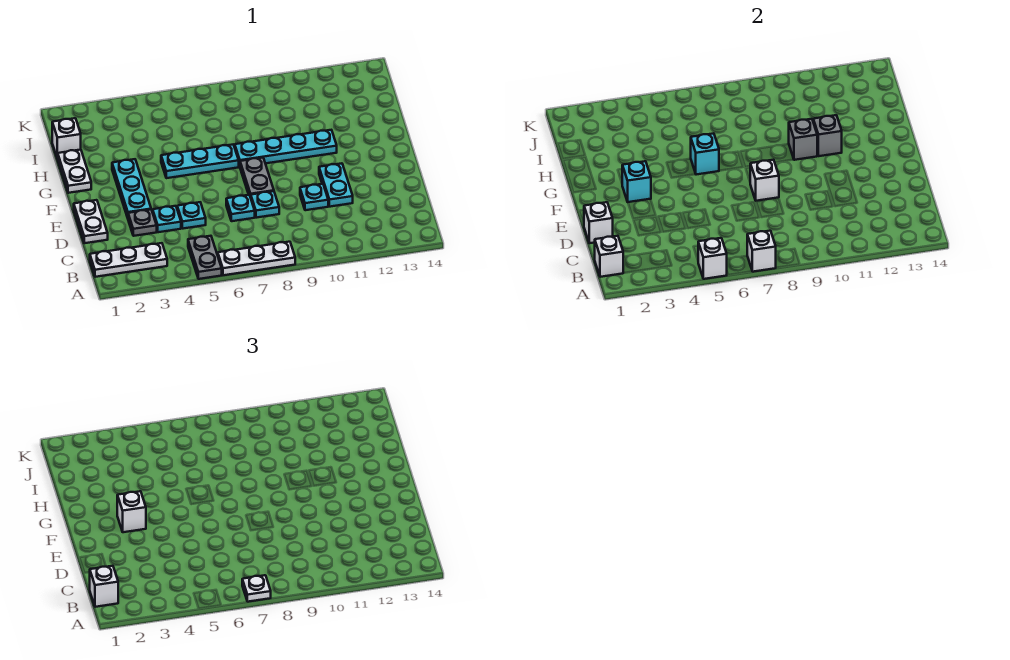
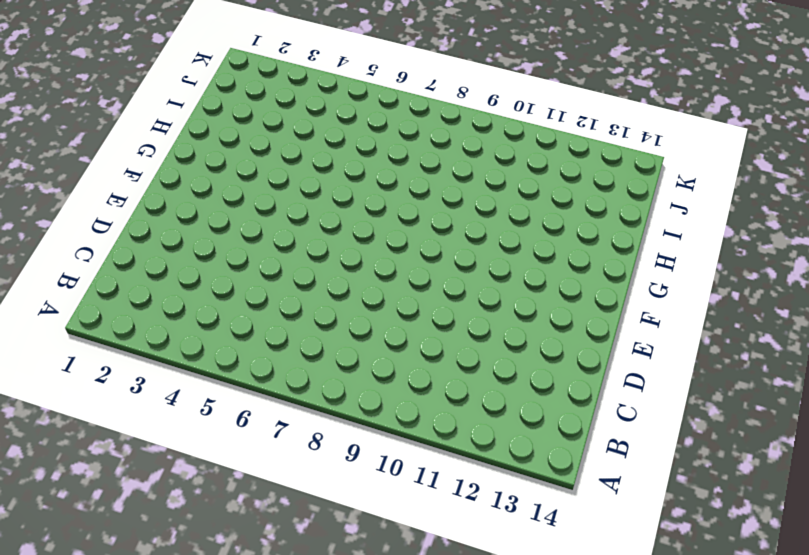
none -> grey plate A5:B5 level 1
none -> white plate A6:A8 level 1
none -> white plate B1:B3 level 1

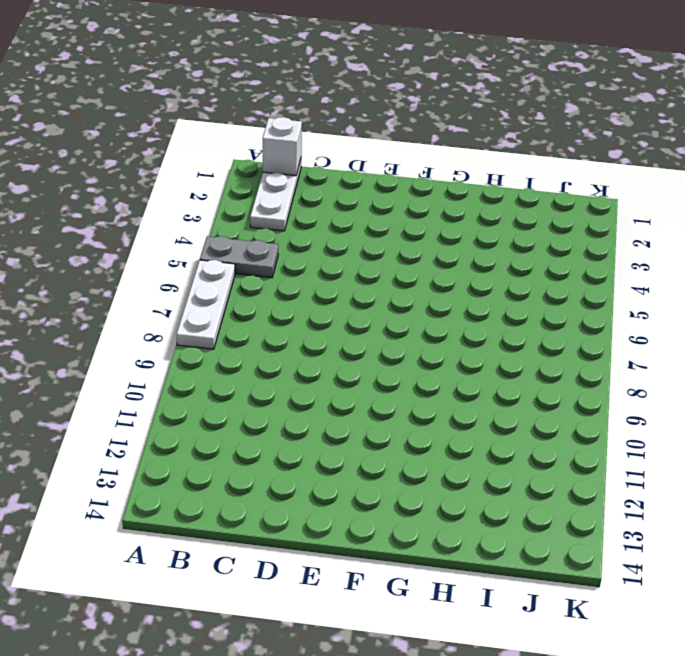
none -> white plate D1:E1 level 1
none -> grey plate D3 level 1
none -> cyan plate D4 level 1

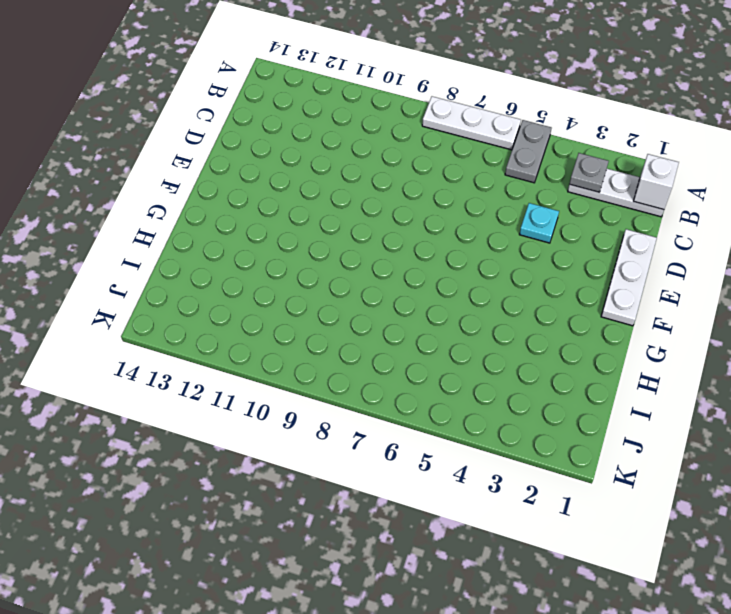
grey plate B3 level 2 -> grey plate D3 level 1
white plate D1:F1 level 1 -> white plate D1:E1 level 1
none -> cyan plate D5 level 1
none -> cyan plate D7 level 1
none -> cyan plate D8 level 1

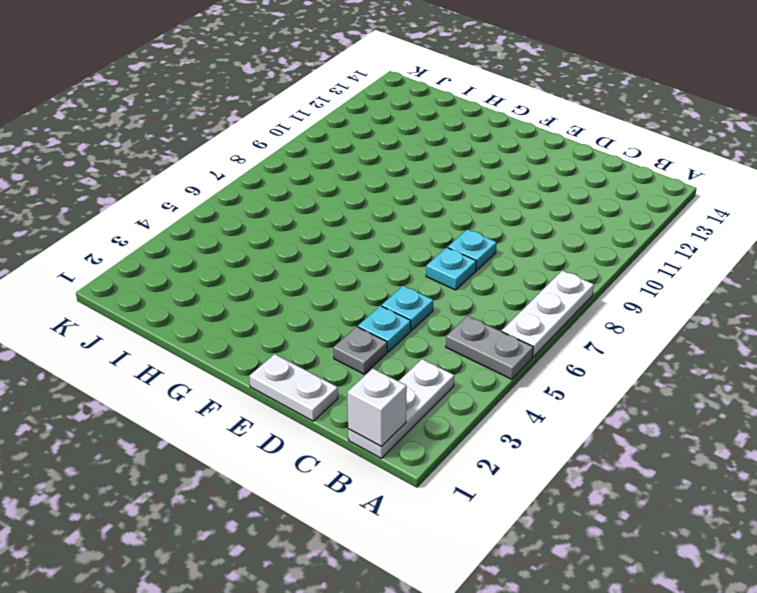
none -> cyan plate D10 level 1
none -> cyan plate D11:E11 level 1
none -> cyan plate E3:G3 level 1

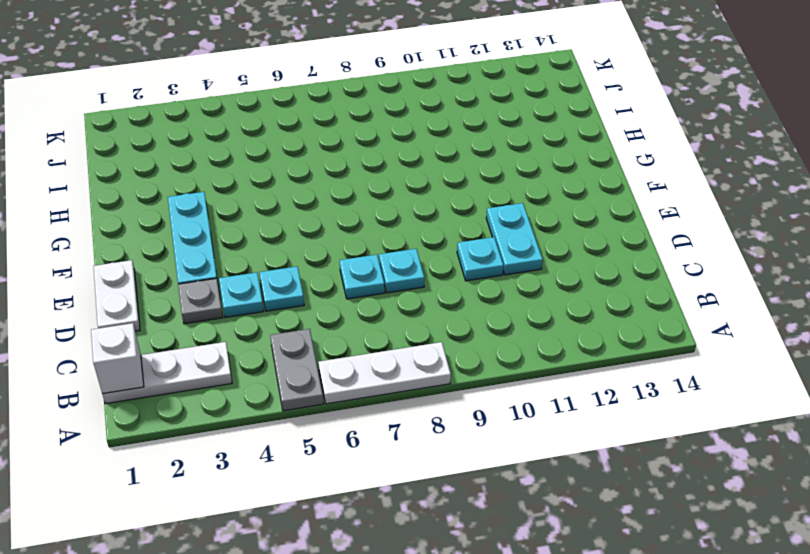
none -> grey plate E8:F8 level 1
none -> white plate G1:H1 level 1
none -> cyan plate G5:G7 level 1

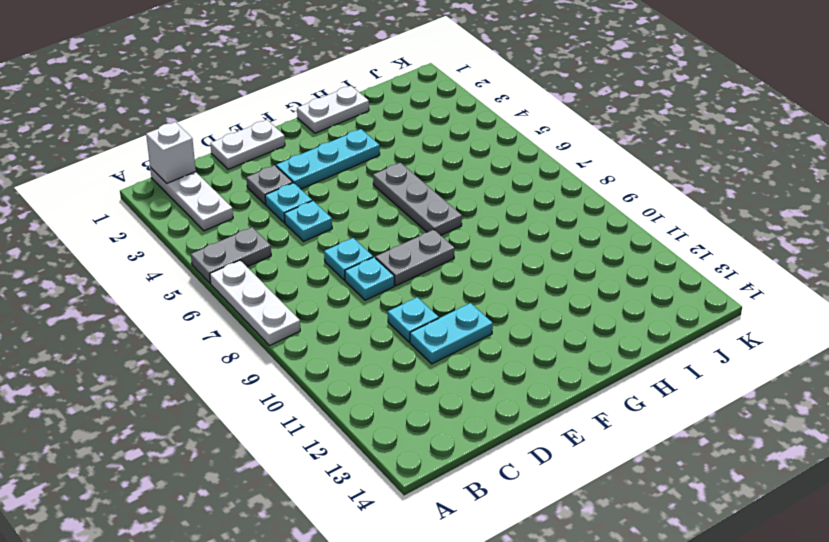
grey plate G5:G7 level 1 -> cyan plate G5:G7 level 1
none -> cyan plate G8:G11 level 1
none -> white brick I1 level 1
none -> white brick A5 level 2

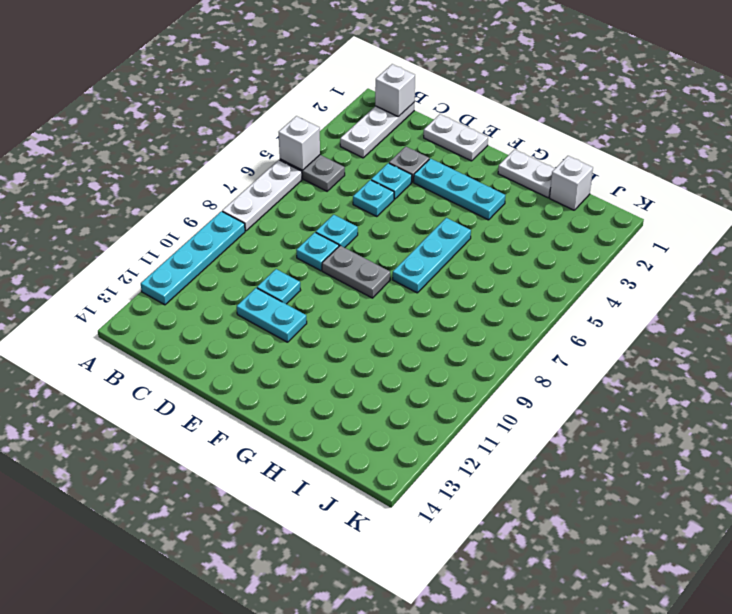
cyan plate A9:A12 level 1 -> cyan plate G8:G11 level 1
none -> white brick A7 level 2
none -> white brick D1 level 2
none -> white brick E8 level 2

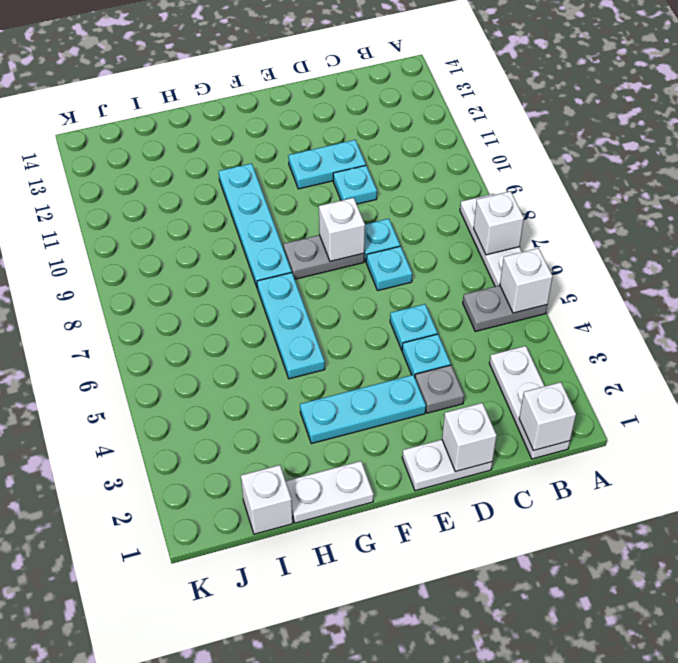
none -> cyan brick F3 level 2
none -> cyan brick G6 level 2
none -> grey brick G10 level 2

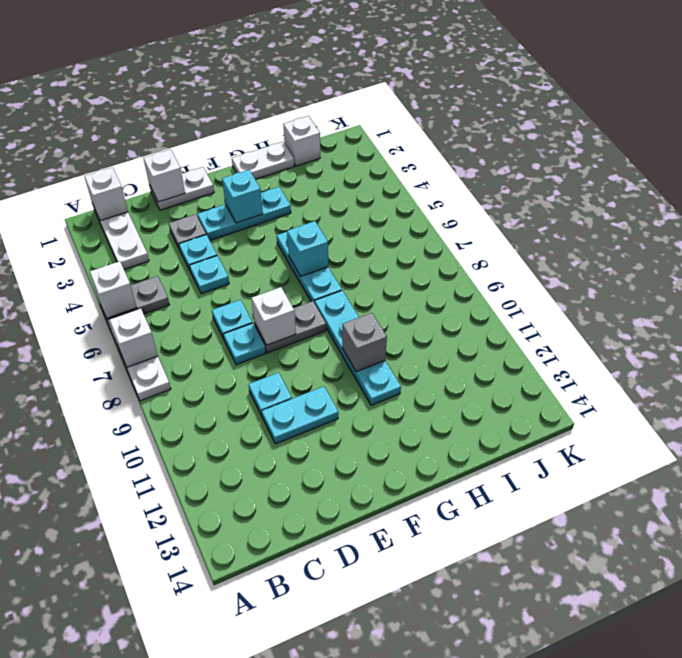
none -> grey brick G11 level 2
none -> white plate A7 level 3
none -> white brick B1 level 3

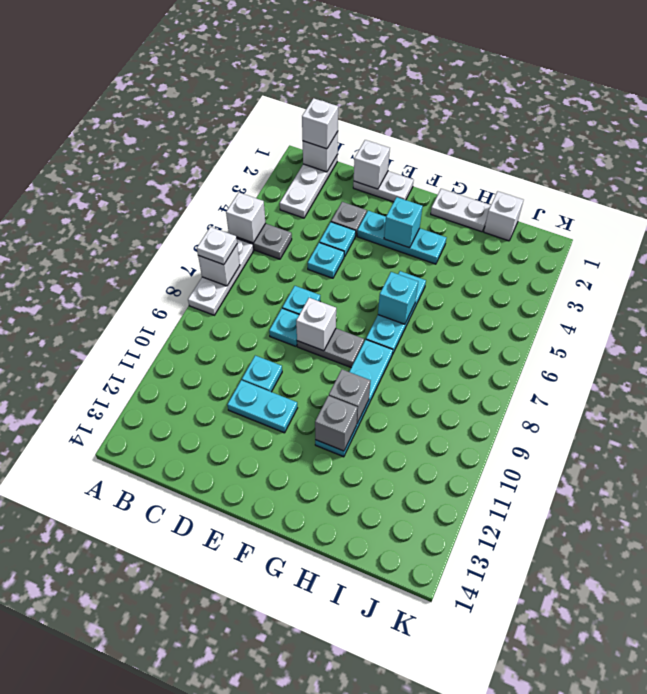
none -> white brick F3 level 3

